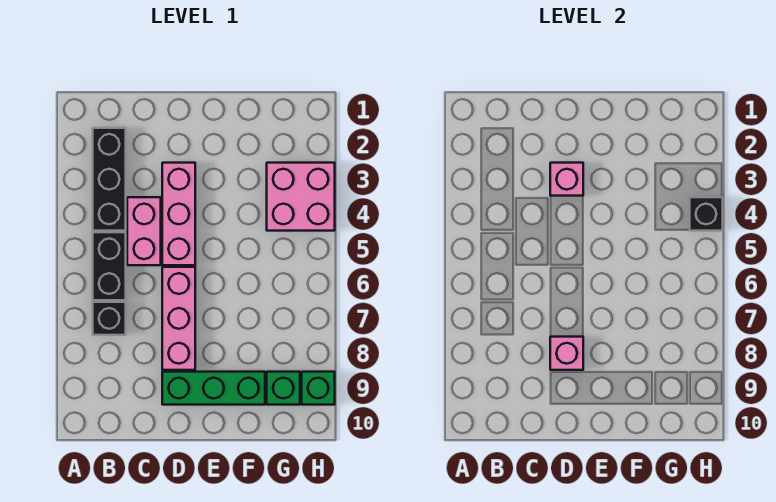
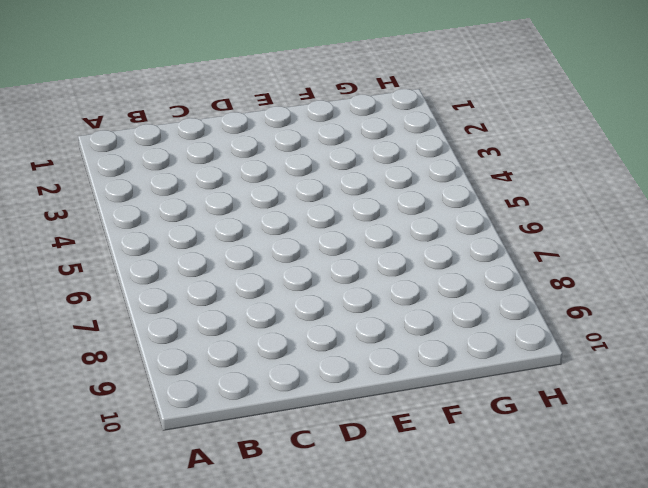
none -> black brick B2:B4 level 1
none -> black brick B5:B6 level 1
none -> black brick B7 level 1

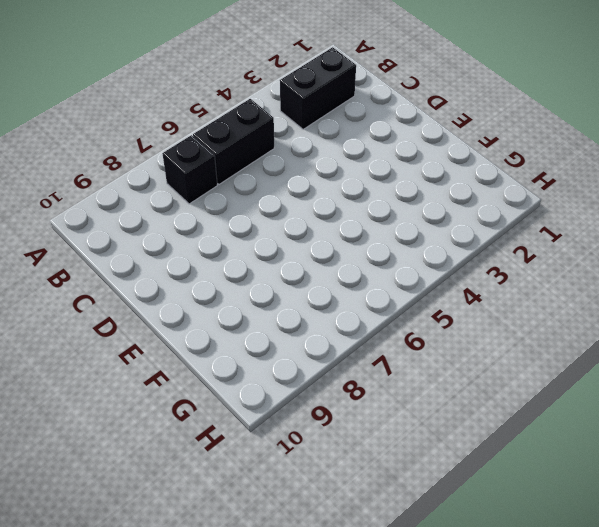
black brick B2:B3 level 1 -> black brick B2:B4 level 1
none -> pink brick C4:C5 level 1
none -> pink brick D3:D5 level 1
none -> pink brick D6:D8 level 1

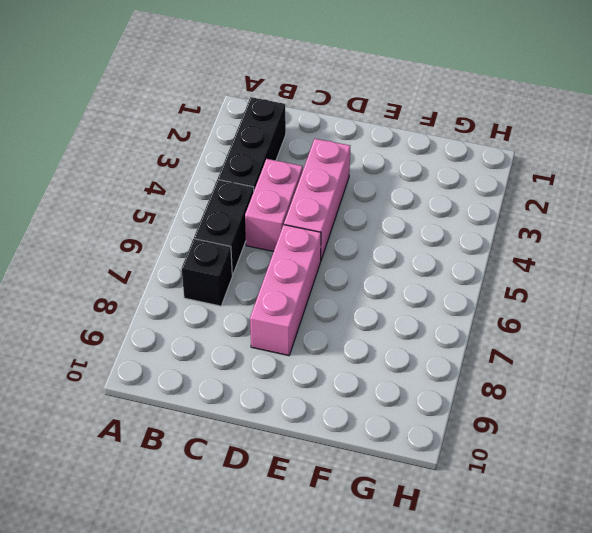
none -> green brick D9:F9 level 1
none -> pink brick G3:H4 level 1
none -> green brick G9 level 1

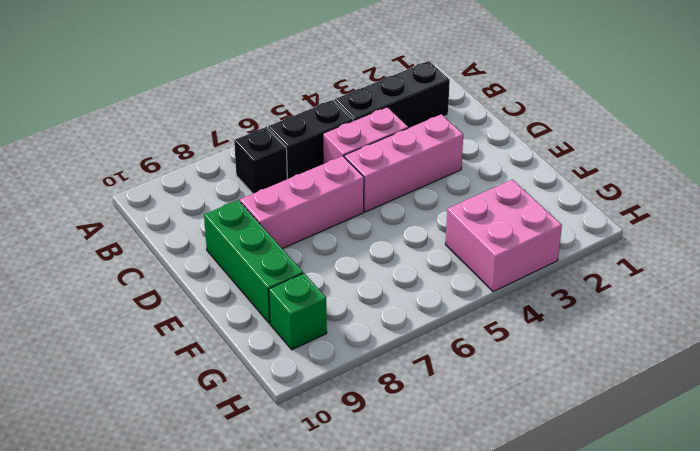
none -> green brick H9 level 1
none -> pink brick D3 level 2
none -> pink brick D8 level 2

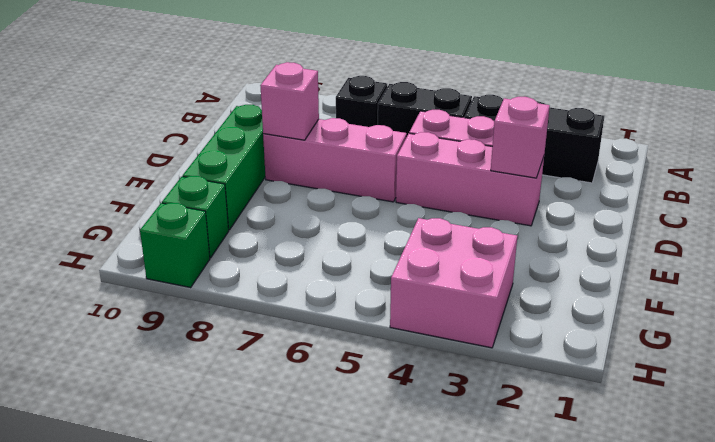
none -> black brick H4 level 2

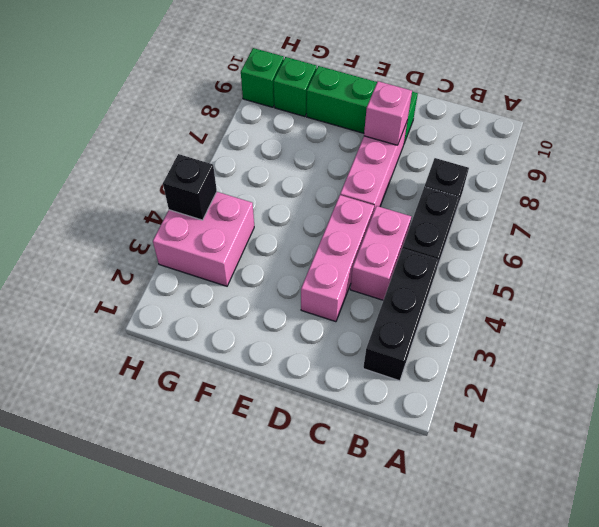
none -> pink brick D3 level 2

